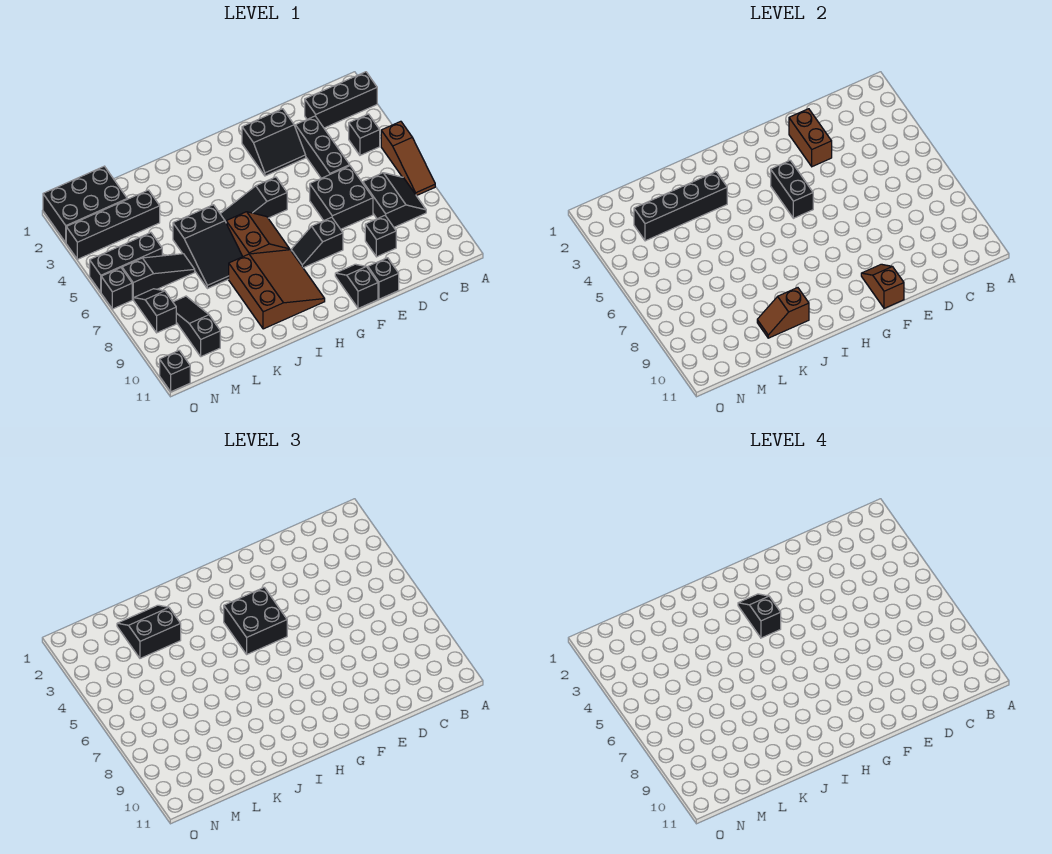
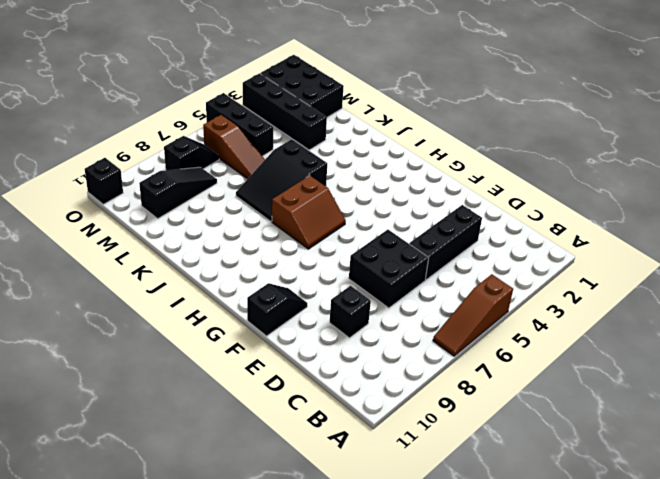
brown slope L6:N6 level 1 top N -> black slope L6:N6 level 1 top N
none -> black brick A2:C2 level 1
none -> black brick B4 level 1
none -> black slope B7:C8 level 1 top C
none -> black slope E2:F3 level 1 top 2

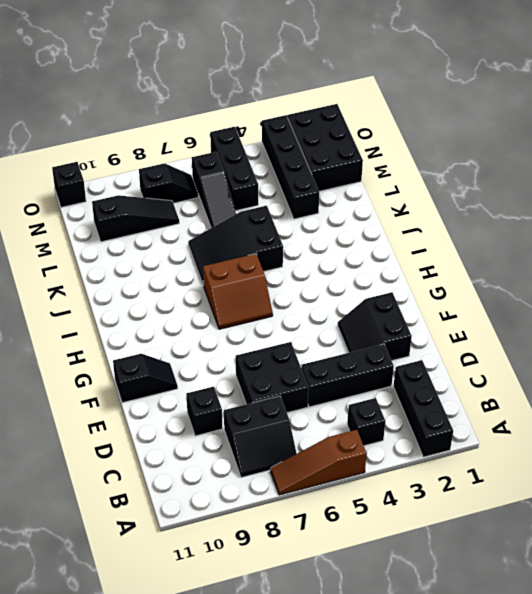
none -> black brick E11 level 1
none -> black slope F8:G8 level 1 top F
none -> black slope G5:I5 level 1 top G
none -> brown slope H8:J10 level 1 top J

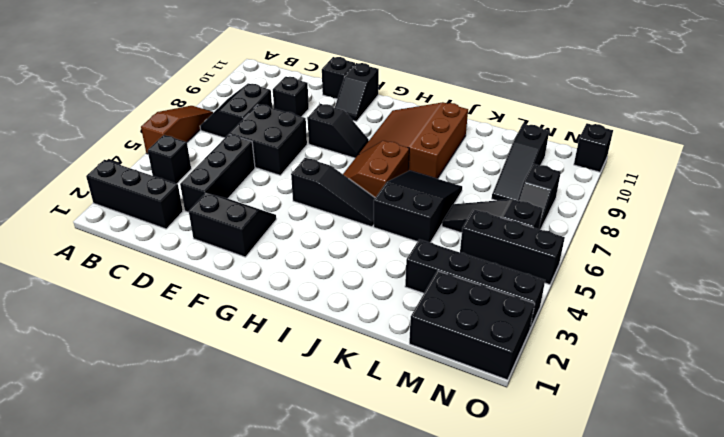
none -> black brick O6 level 1
none -> brown brick E2:E3 level 2
none -> brown slope F10:F11 level 2 top 11
none -> black brick G4:G5 level 2

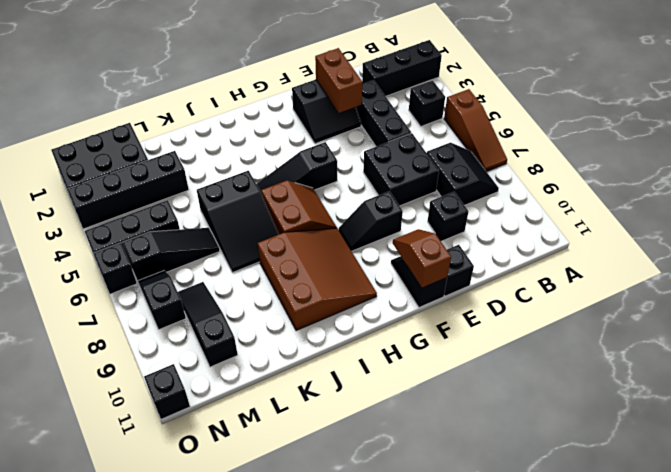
none -> black brick G4:G5 level 2
none -> black brick J3:M3 level 2
none -> brown slope J10:K10 level 2 top J
none -> black brick G4:H5 level 3

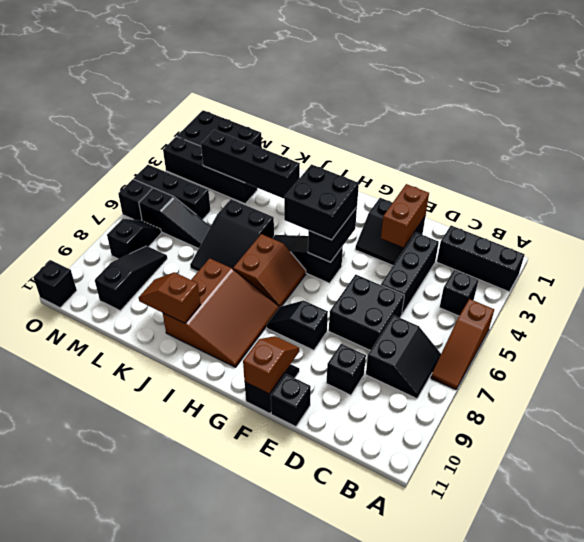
none -> black slope K2:L3 level 3 top 3
none -> black slope H3:H4 level 4 top 4

